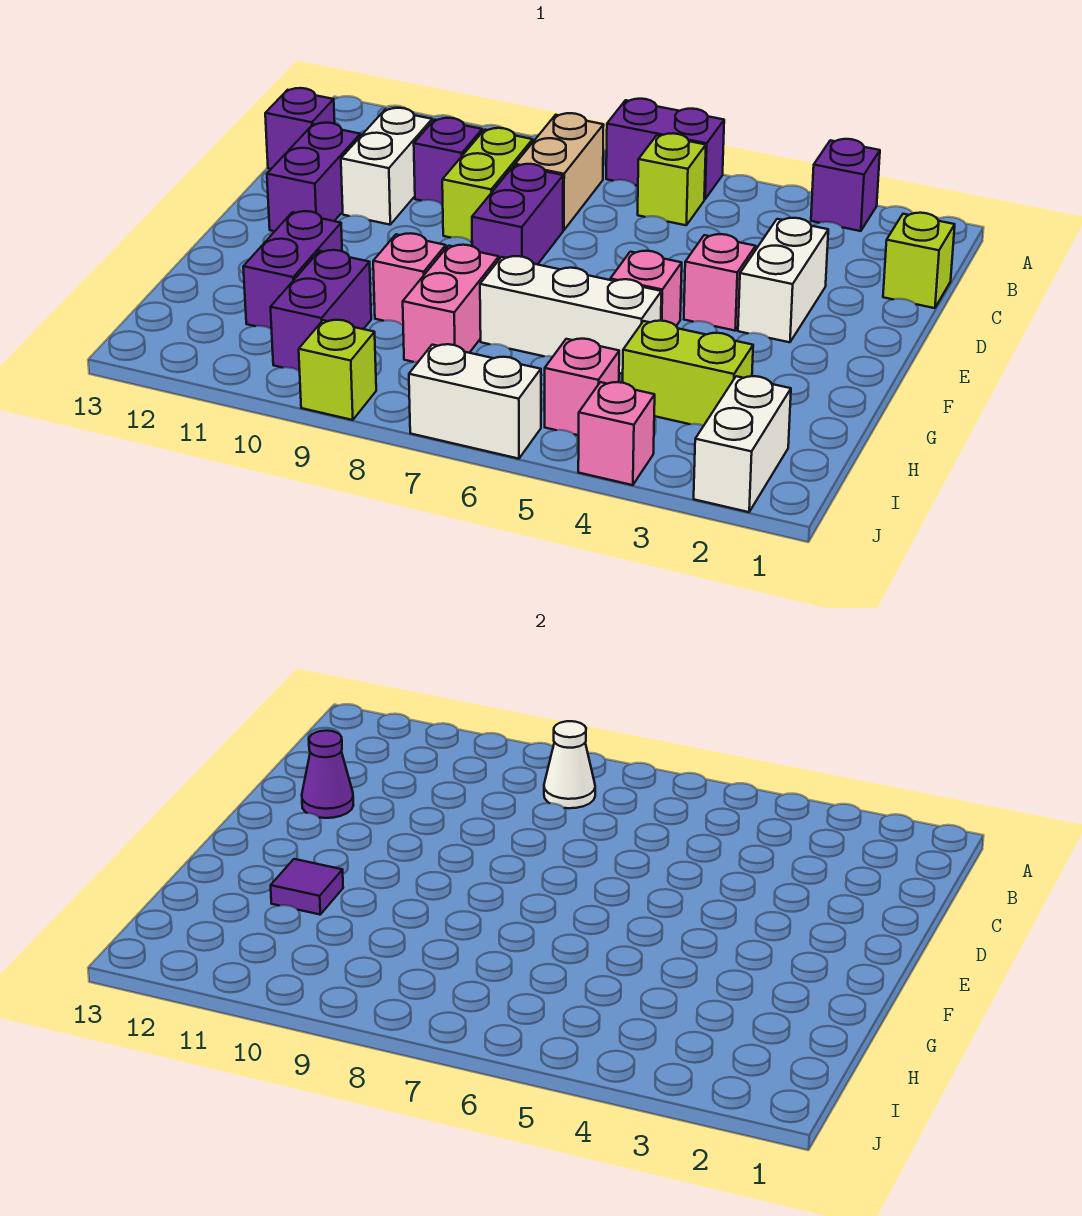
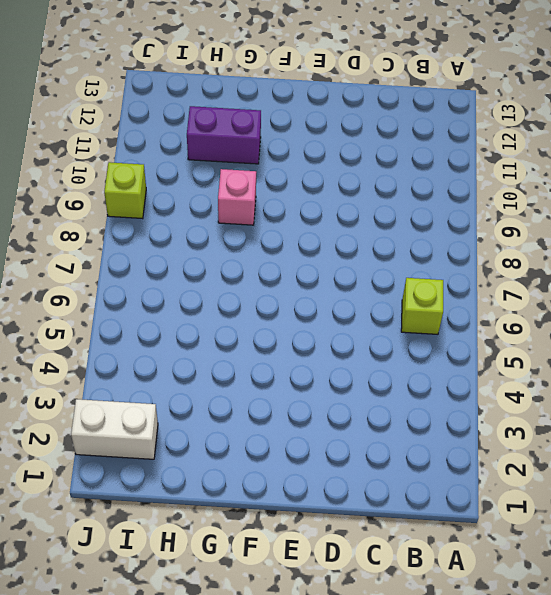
none -> purple brick A3 level 1
none -> purple brick A6:A7 level 1
none -> tan brick B8:C8 level 1

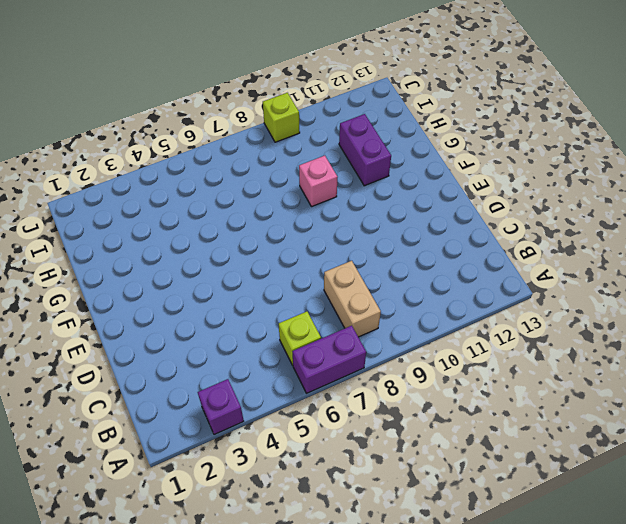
none -> lime brick C1 level 1
none -> lime brick C9:D9 level 1
none -> purple brick C10 level 1

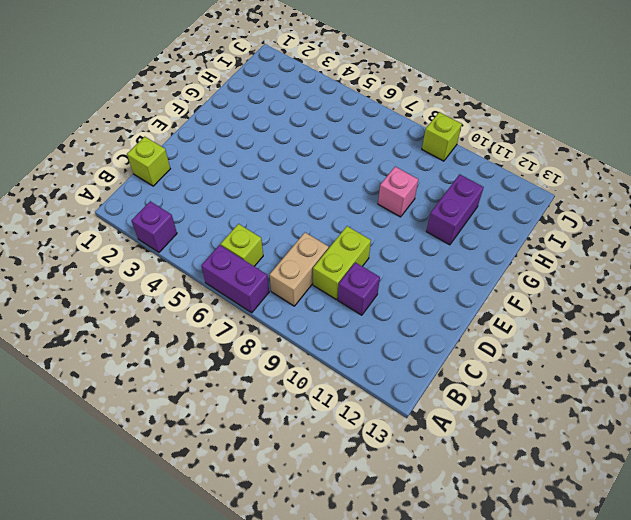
none -> white brick C11:D11 level 1
none -> purple brick C13 level 1
none -> white brick D3:E3 level 1

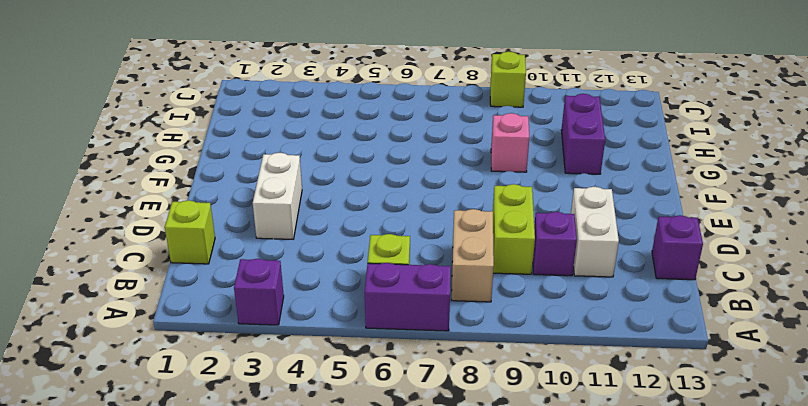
none -> purple brick D8:E8 level 1
none -> purple brick D12:E12 level 1
none -> pink brick E4 level 1

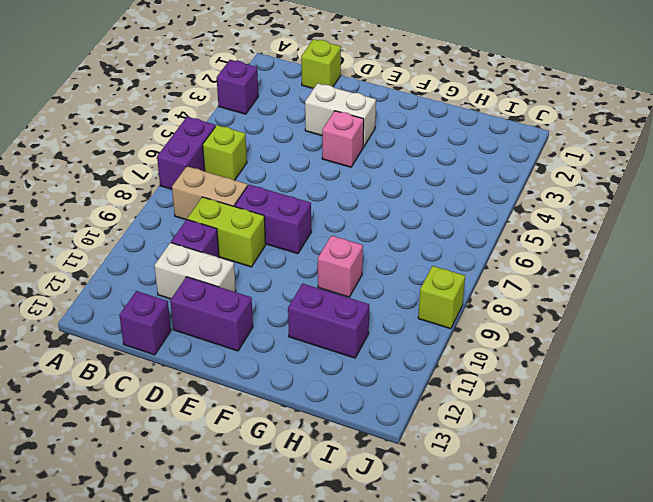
none -> pink brick F5 level 1
none -> white brick G5:G7 level 1
none -> pink brick G8:H8 level 1

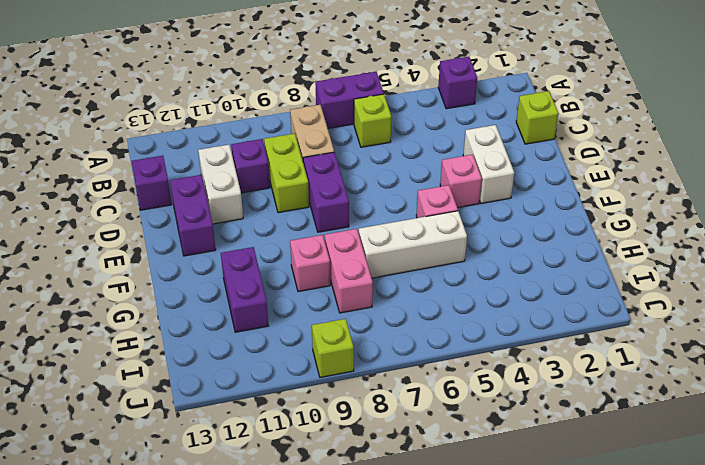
none -> lime brick H3:H4 level 1
none -> purple brick H10:I10 level 1
none -> white brick I2:J2 level 1

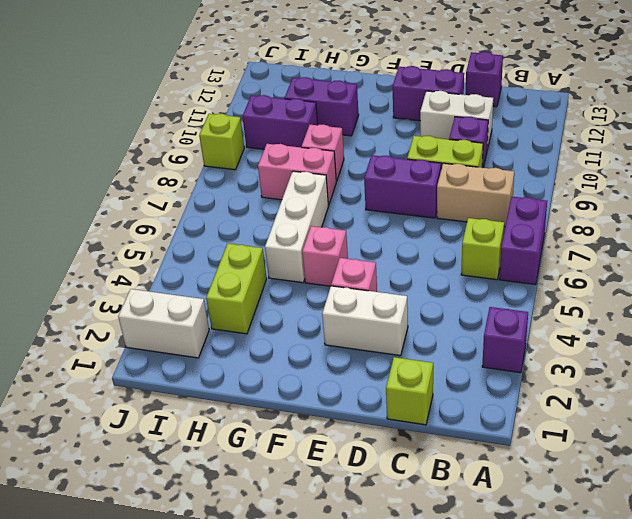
none -> pink brick I5 level 1
none -> pink brick J4 level 1
none -> white brick J6:J7 level 1

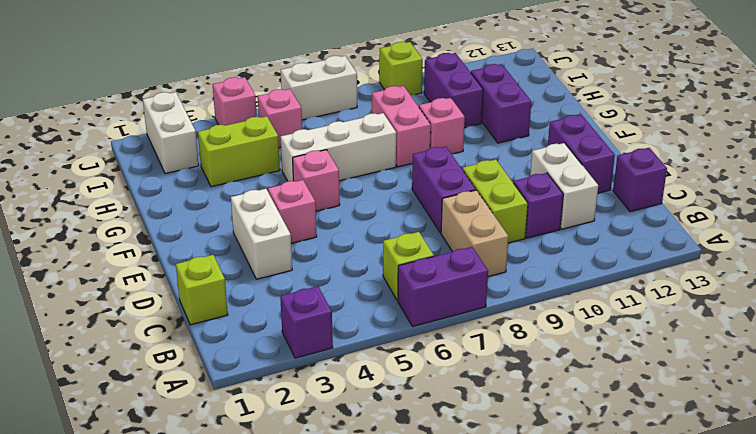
none -> white cone B8 level 2
none -> purple cone D12 level 2
none -> purple tile G11 level 2

